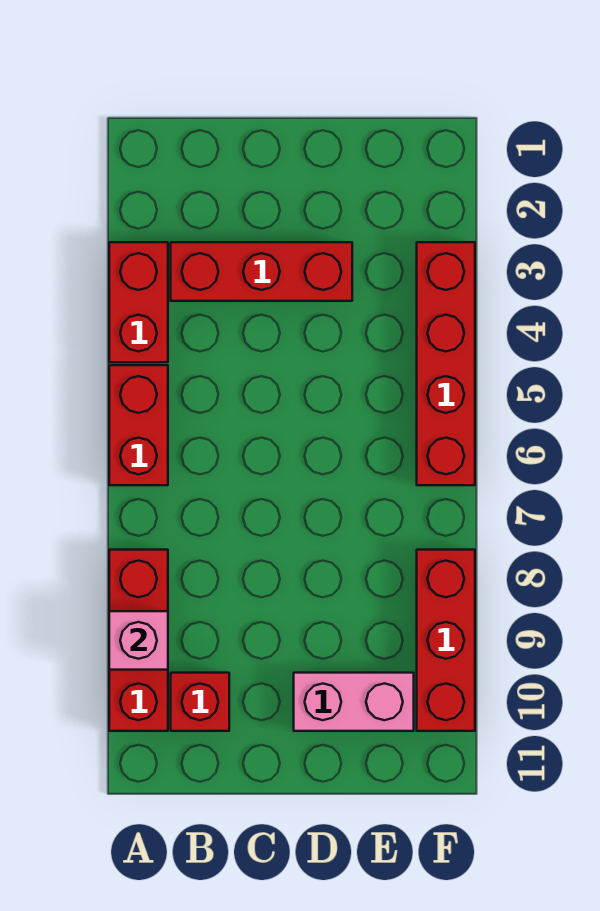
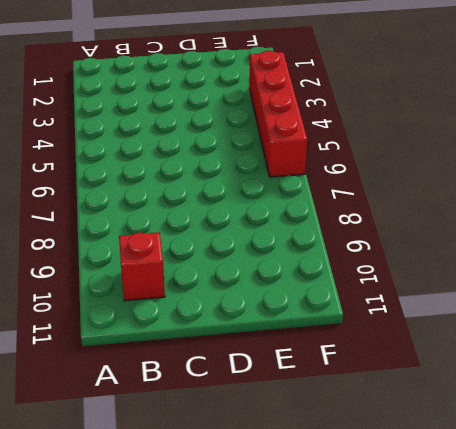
none -> red brick A3:A4 level 1
none -> red brick A5:A6 level 1

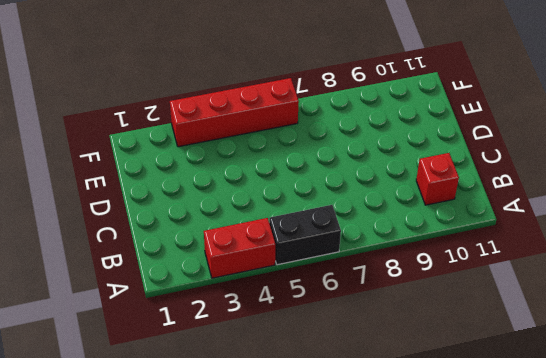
black brick A5:A6 level 1 -> red brick A5:A6 level 1
none -> red brick A8:A10 level 1
none -> red brick B3:D3 level 1

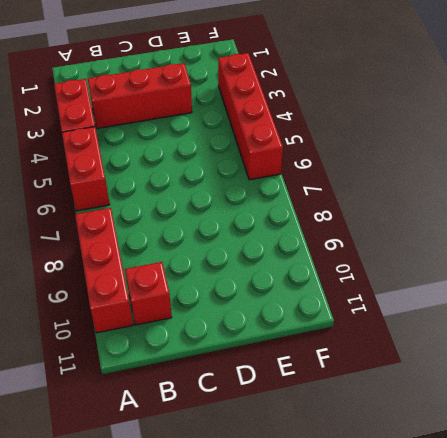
none -> pink brick D10:E10 level 1
none -> red brick F8:F10 level 1

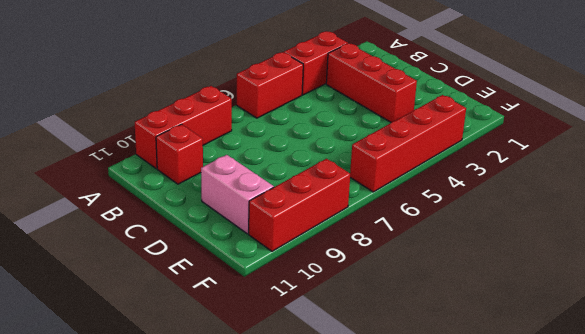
none -> pink brick A9 level 2

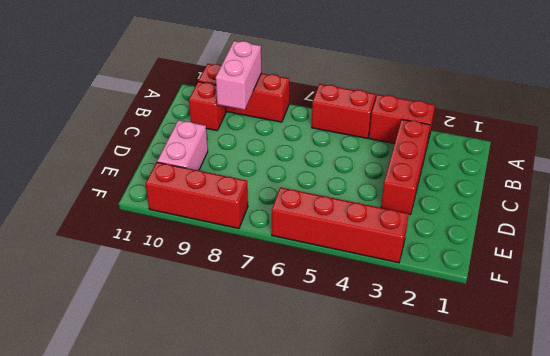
pink brick A9:B9 level 2 -> pink brick A9 level 2

